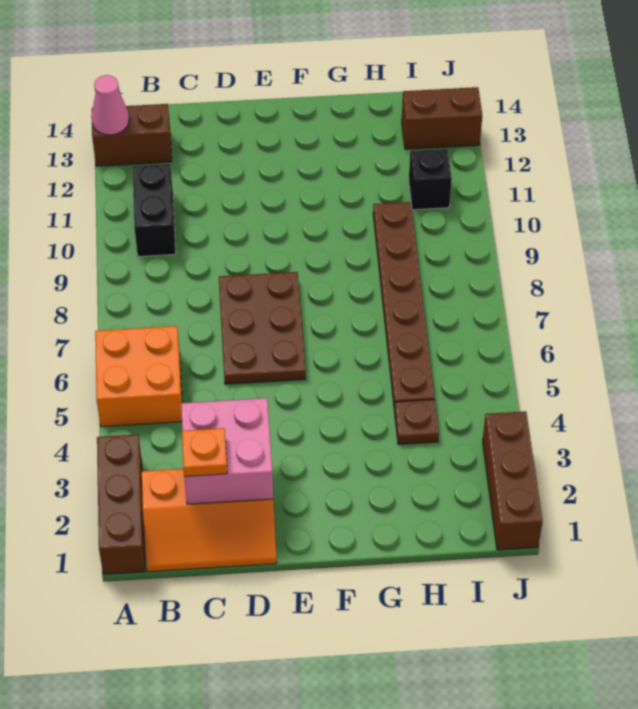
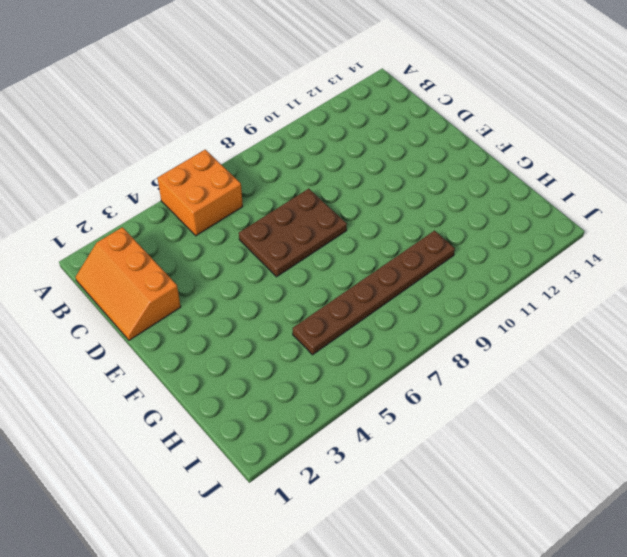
none -> brown brick A1:A3 level 1
none -> brown brick A13:B13 level 1
none -> black brick B10:B11 level 1

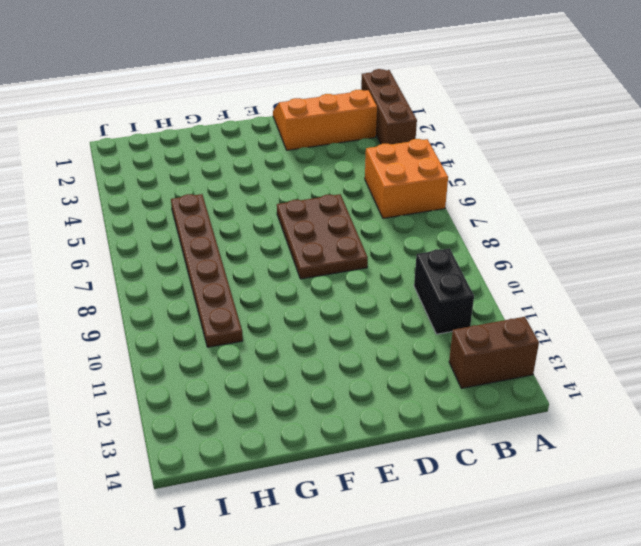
none -> brown plate H4 level 1
none -> black brick I11 level 1
none -> brown brick I13:J13 level 1

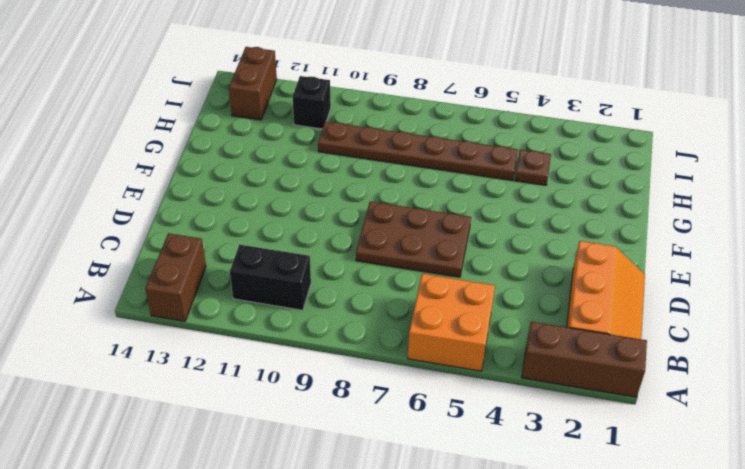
none -> brown brick J1:J3 level 1
none -> pink cone A13 level 2
none -> pink brick C2:D3 level 2

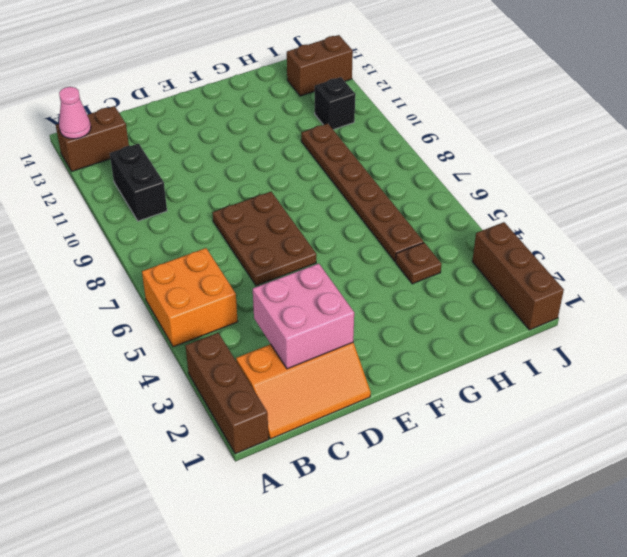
none -> orange plate C2 level 3

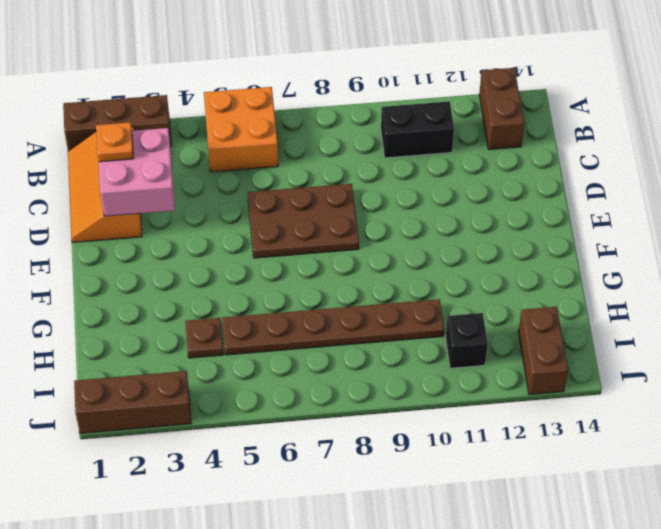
none -> pink cone A13 level 2

